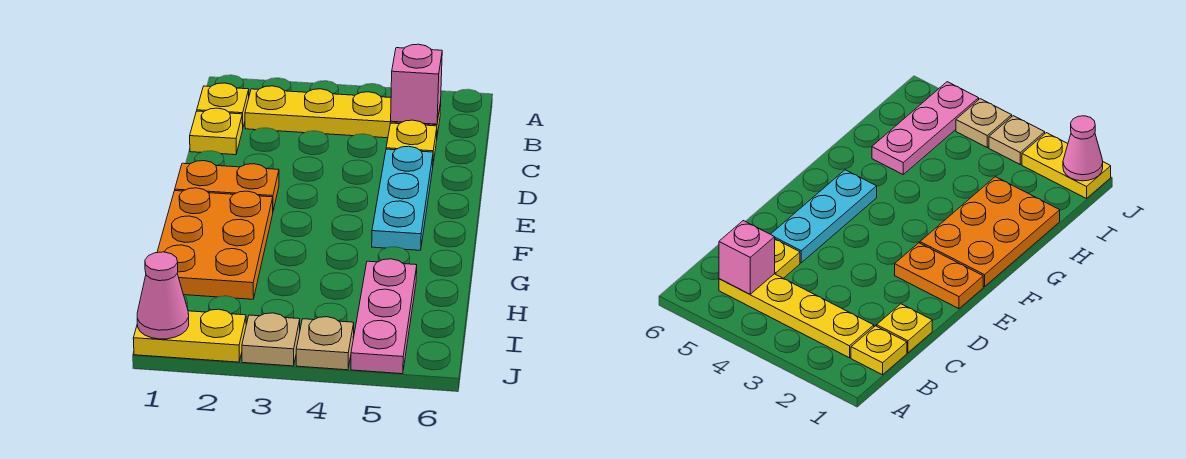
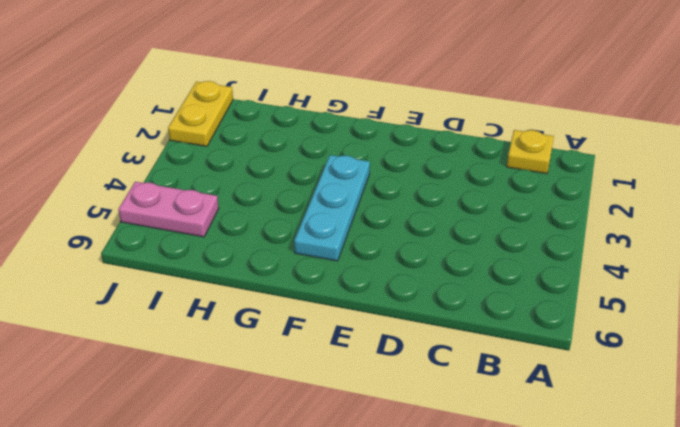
cyan plate F3:F5 level 1 -> cyan plate D5:F5 level 1
pink plate I5:J5 level 1 -> pink plate H5:J5 level 1
none -> yellow plate B2:B5 level 1
none -> yellow plate C1 level 1
none -> yellow plate C5 level 1

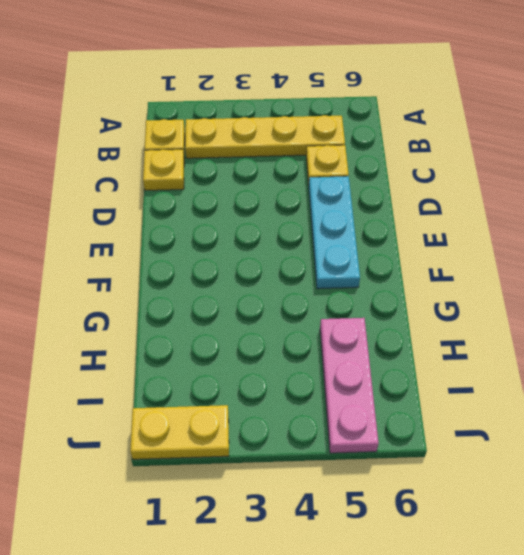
none -> orange plate E1:E2 level 1
none -> orange plate F1:H2 level 1
none -> tan plate J3 level 1

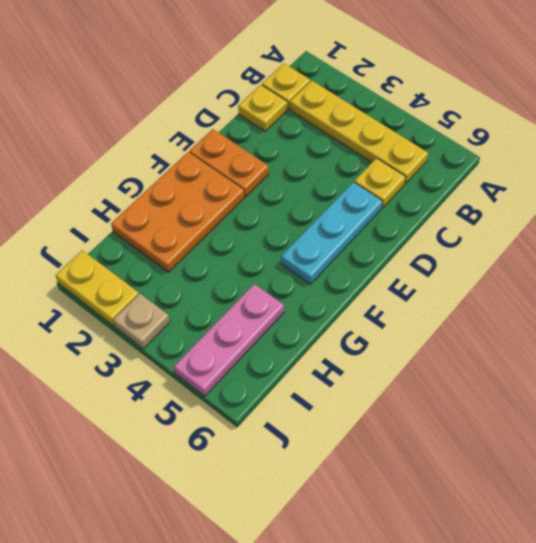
none -> tan plate J4 level 1
none -> pink brick B5 level 2
none -> pink cone J1 level 2

